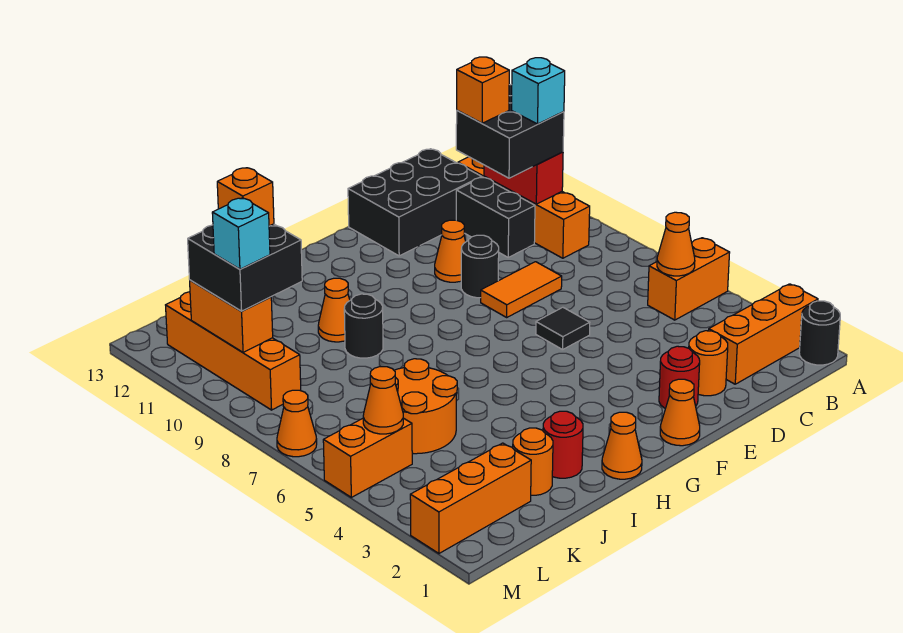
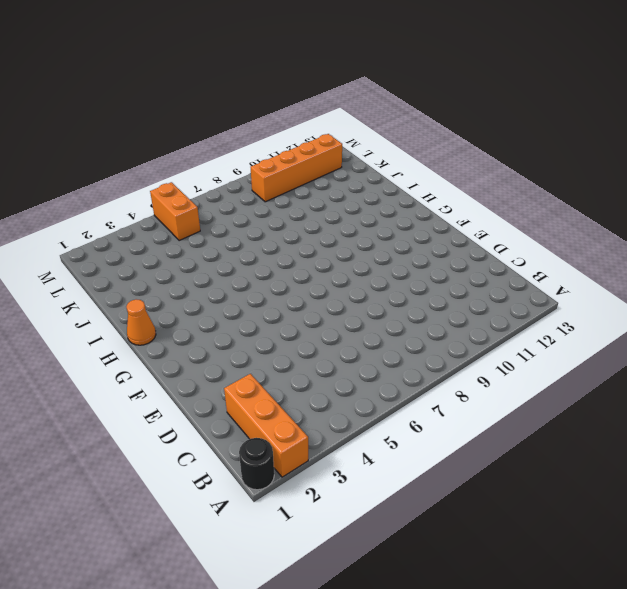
none -> orange brick A5:B5 level 1
none -> orange brick B9:B12 level 1
none -> black brick C10:C11 level 1
none -> black brick C12:E13 level 1

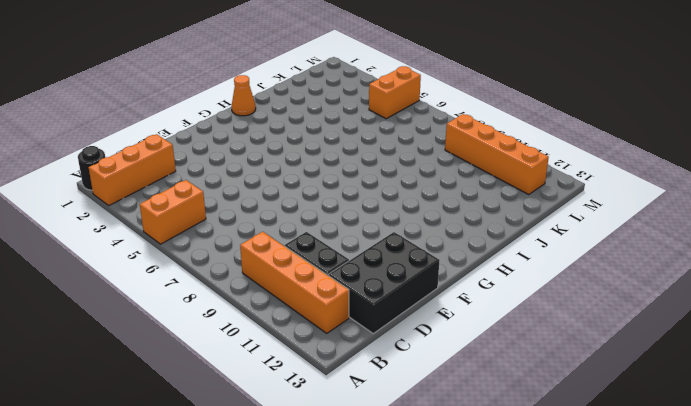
none -> orange round brick D2 level 1
none -> orange tile D8:E8 level 1
none -> red round brick E2 level 1
none -> black tile E6 level 1

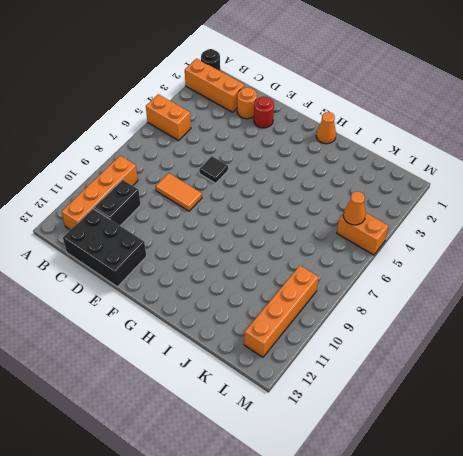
none -> black round brick E9 level 1
none -> orange cone E10 level 1
none -> orange cone F1 level 1
none -> red round brick I2 level 1

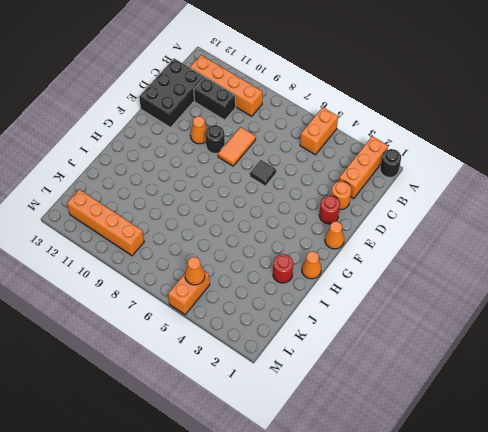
none -> black round brick I9 level 1
none -> orange cone I10 level 1
none -> orange round brick J2 level 1
none -> orange round brick J5:K6 level 1

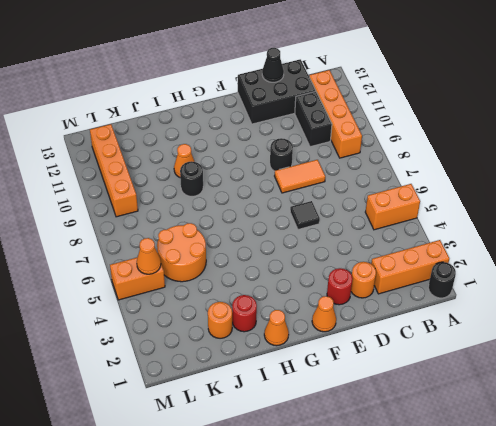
black cone D13 level 2 -> none
none -> orange cone E10 level 1
none -> orange brick K2:M2 level 1
none -> orange cone M7 level 1
none -> orange cone B5 level 2

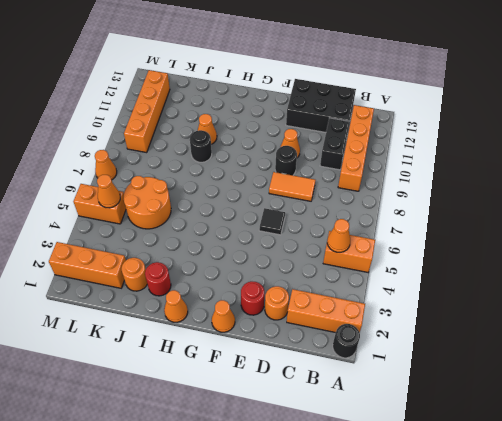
none -> red brick B10:B11 level 2
none -> orange brick L10:L11 level 2
none -> black brick B10:C11 level 3
none -> black brick K10:L11 level 3

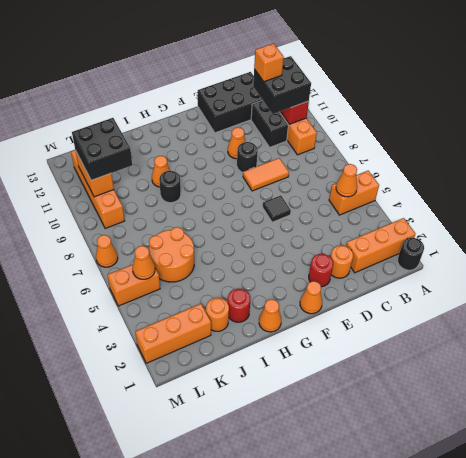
none -> cyan brick B10 level 4
none -> orange brick K11 level 4
none -> cyan brick L10 level 4

